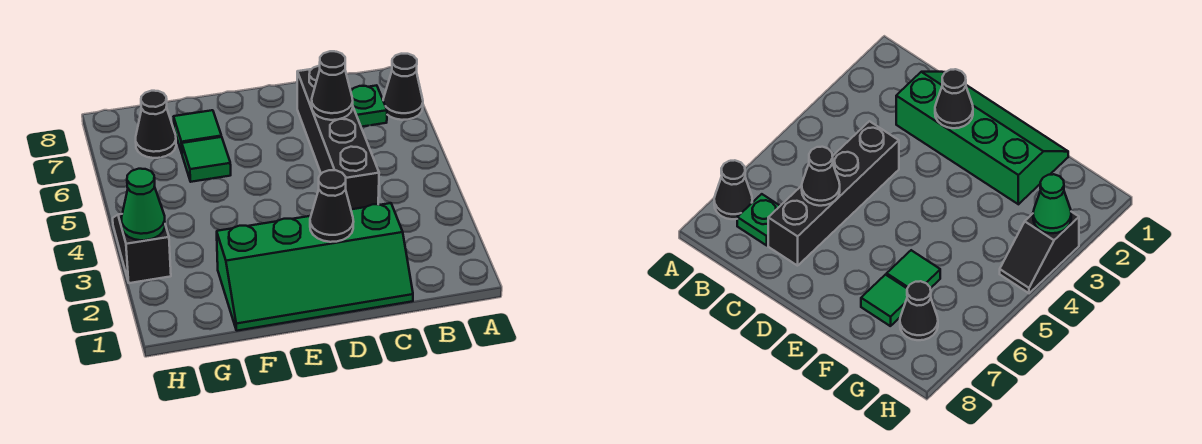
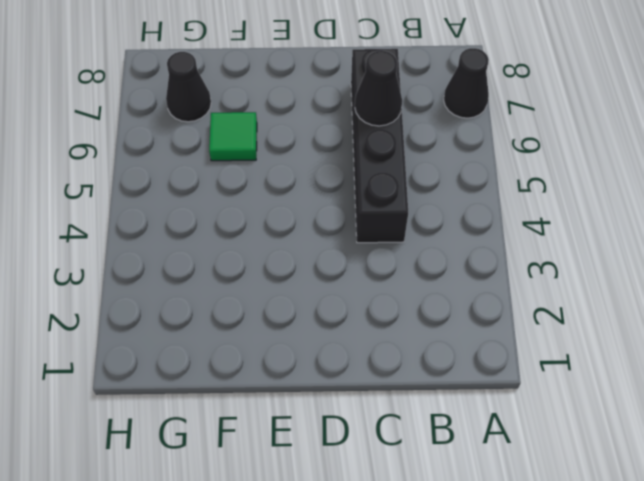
none -> green plate B7 level 1
none -> green slope C1:F2 level 1 top 2

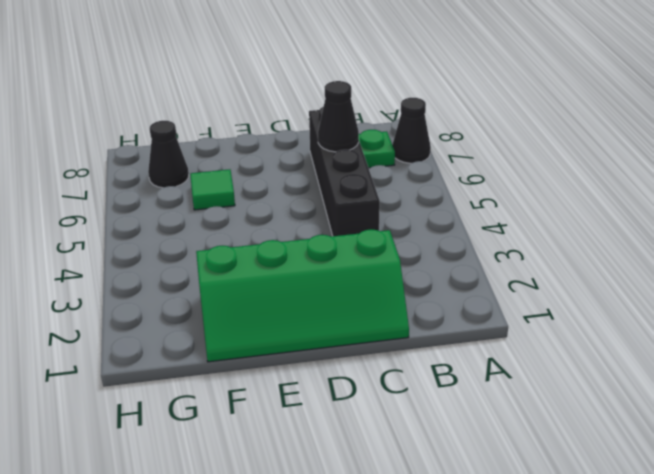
none -> green tile F7 level 1
none -> black slope H3:H4 level 1 top 3

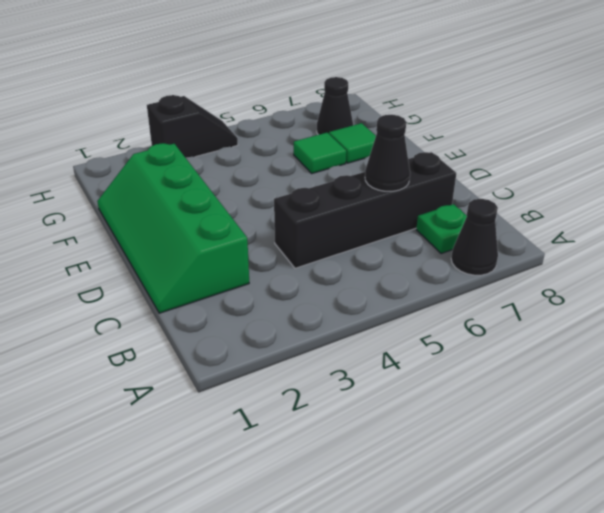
none -> black cone D2 level 2
none -> green cone H3 level 2

